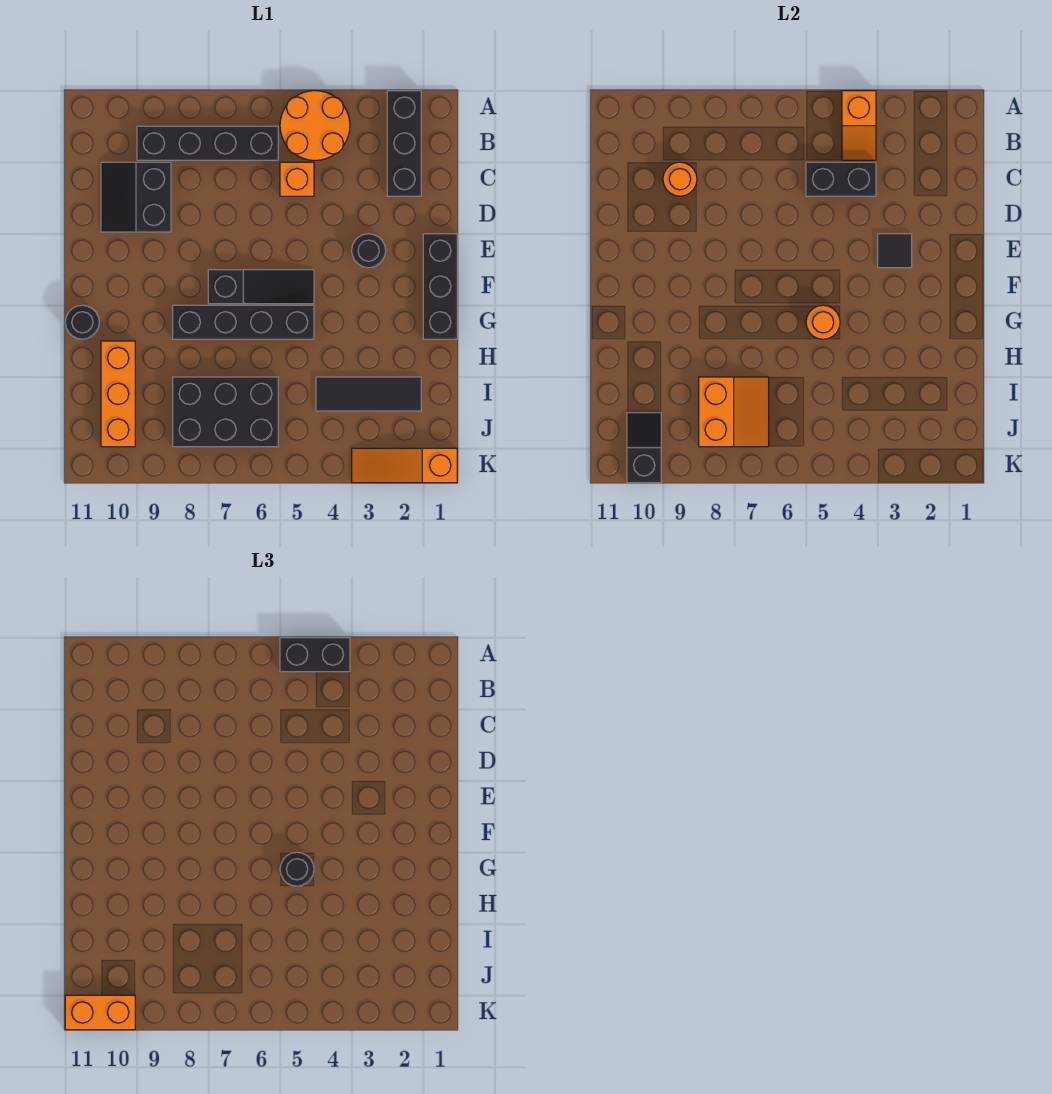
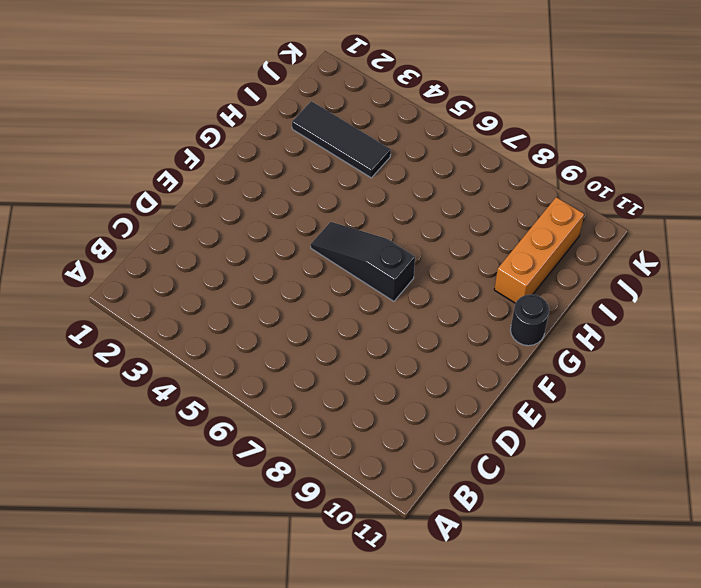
none -> black brick A2:C2 level 1
none -> orange round brick A4:B5 level 1
none -> black brick B6:B9 level 1

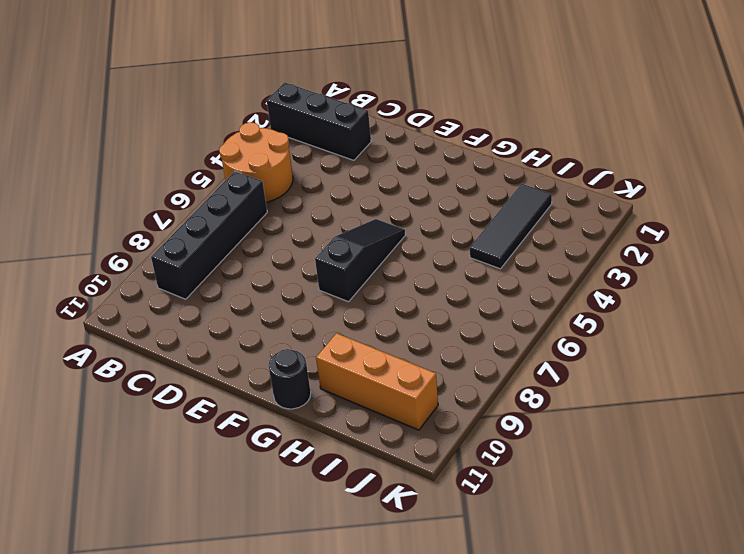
none -> orange brick C5 level 1
none -> black slope C9:D10 level 1 top 9
none -> black brick E1:G1 level 1

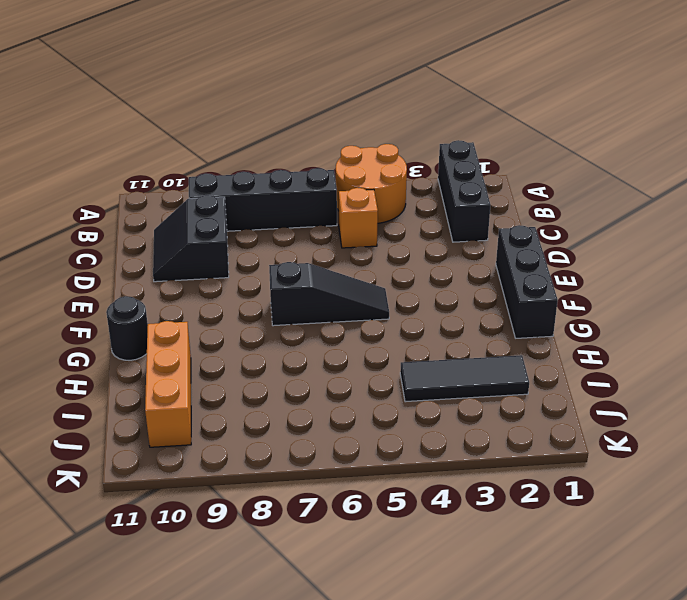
none -> black round brick E3 level 1
none -> black brick G5:G8 level 1
none -> black brick I6:J8 level 1

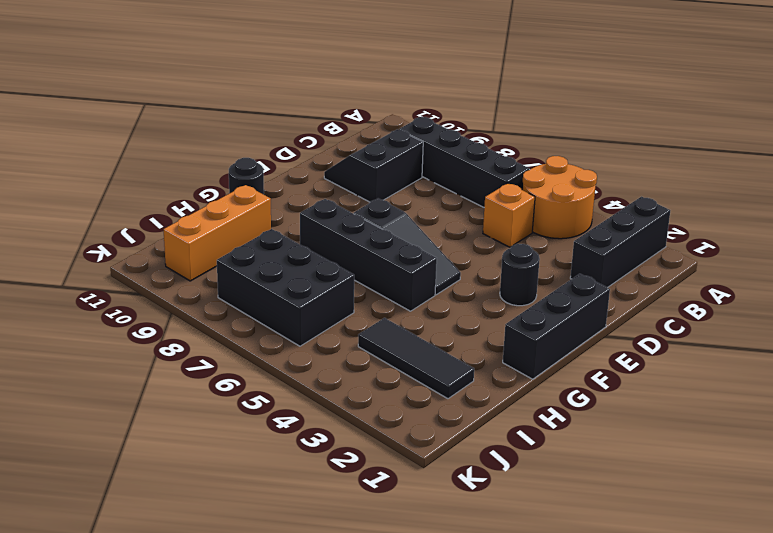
none -> orange slope K1:K3 level 1 top 1
none -> orange slope A4:B4 level 2 top A
none -> black brick C4:C5 level 2

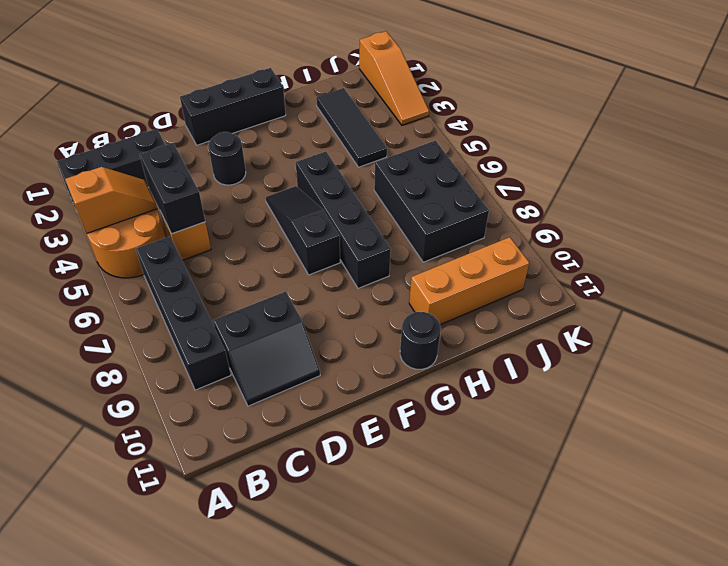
none -> orange round brick C9 level 2
none -> black tile E3 level 2
none -> orange round brick G5 level 2

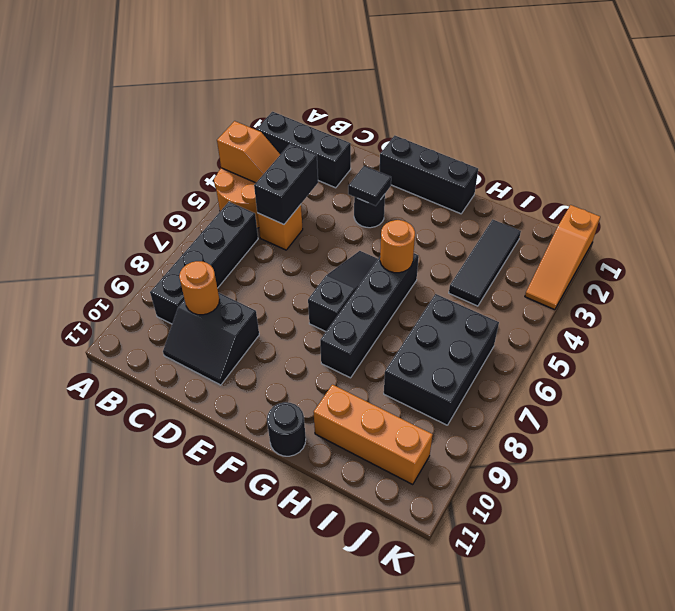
none -> orange slope I7:J8 level 2 top 8
none -> black slope J10:K10 level 2 top K
none -> black brick A4:A5 level 3

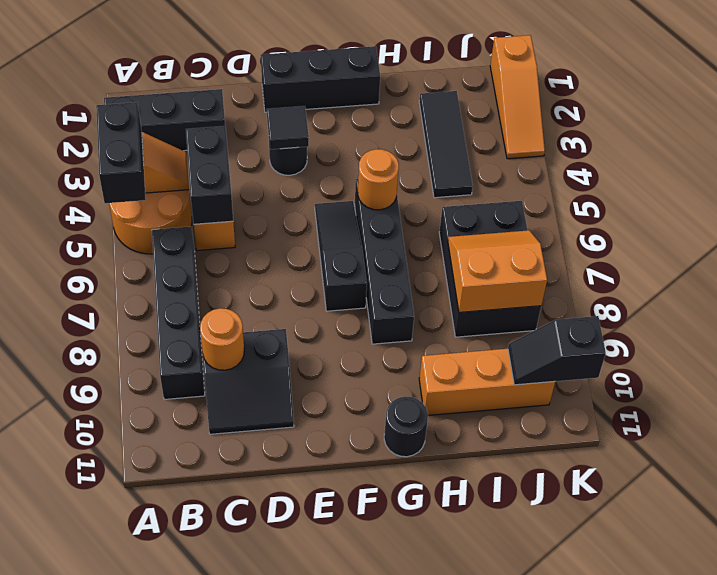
none -> black round brick G5 level 3
none -> orange brick K10:K11 level 3

